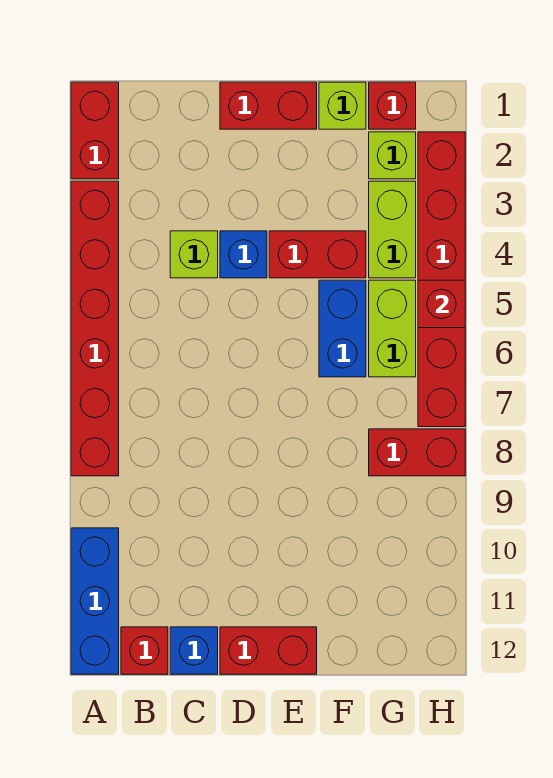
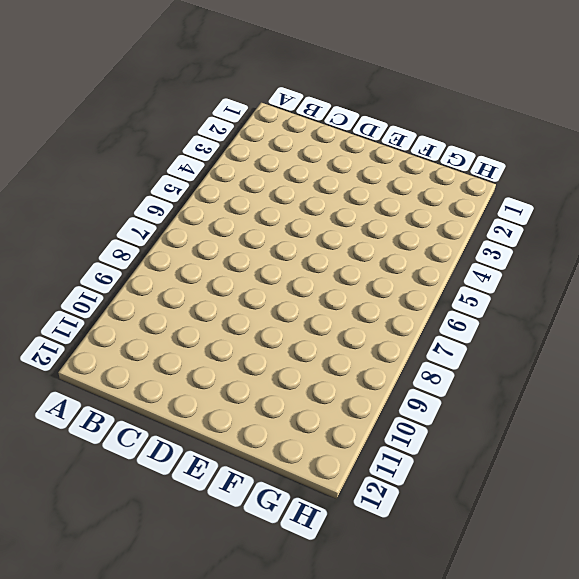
none -> red brick A1:A2 level 1
none -> red brick A3:A8 level 1
none -> blue brick A10:A12 level 1

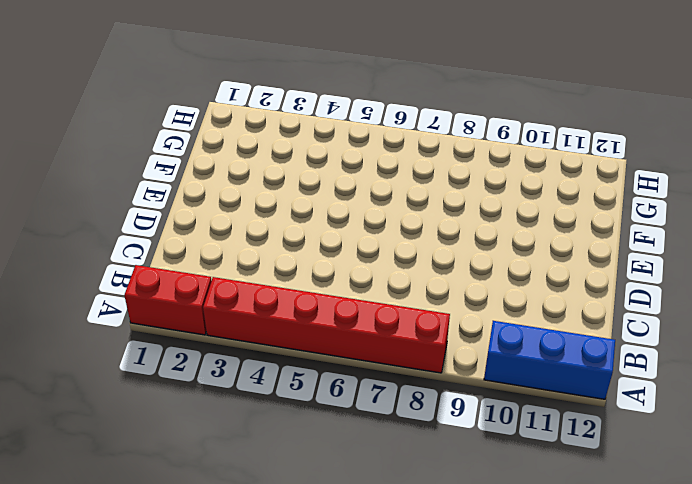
none -> red brick B12 level 1
none -> lime brick C4 level 1
none -> blue brick C12 level 1

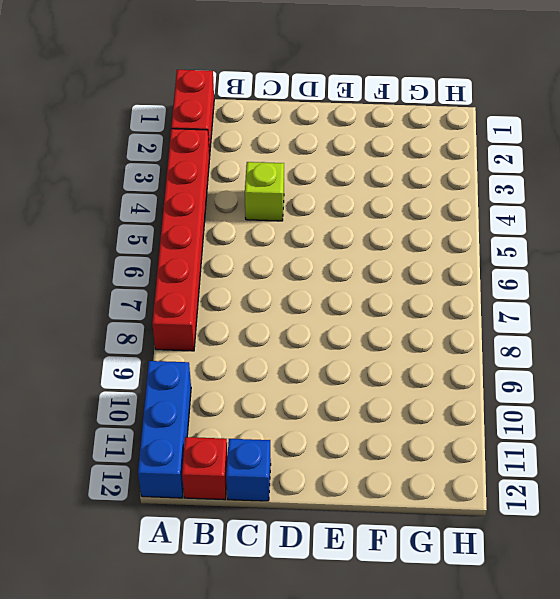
none -> red brick D1:E1 level 1
none -> blue brick D4 level 1
none -> red brick D12:E12 level 1

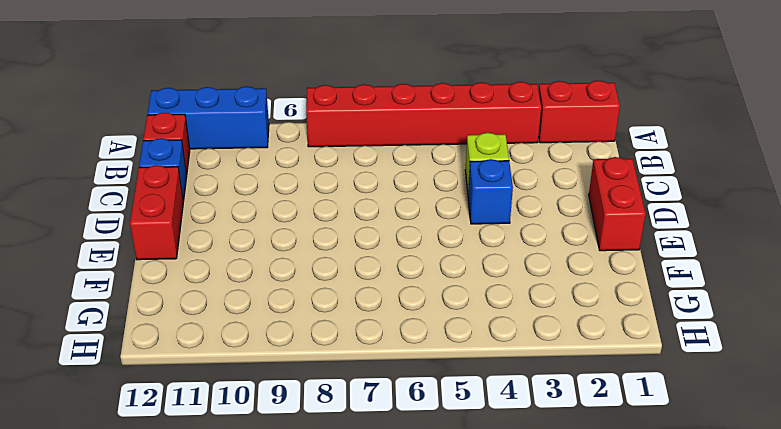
none -> red brick E4:F4 level 1
none -> lime brick F1 level 1
none -> blue brick F5:F6 level 1

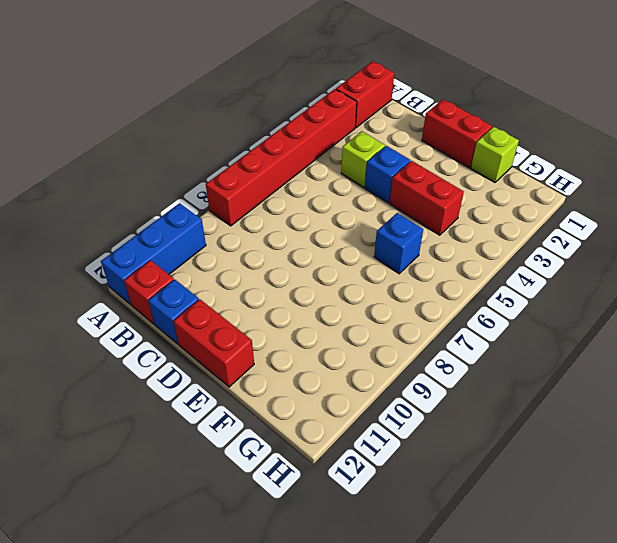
blue brick F6 level 1 -> blue brick F5:F6 level 1
none -> red brick G1 level 1
none -> lime brick G2 level 1
none -> lime brick G3:G4 level 1

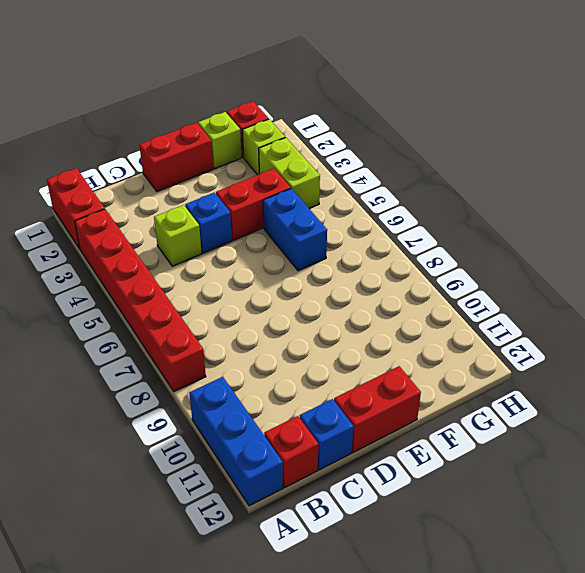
none -> lime brick G5:G6 level 1
none -> red brick G8:H8 level 1
none -> red brick H2:H7 level 1

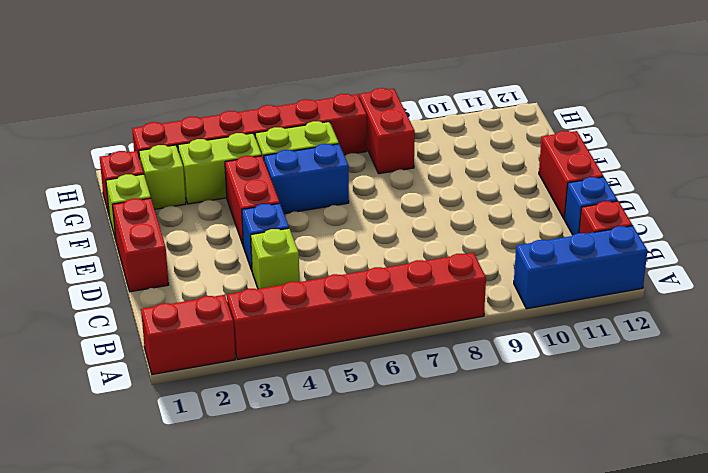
none -> red brick H5 level 2

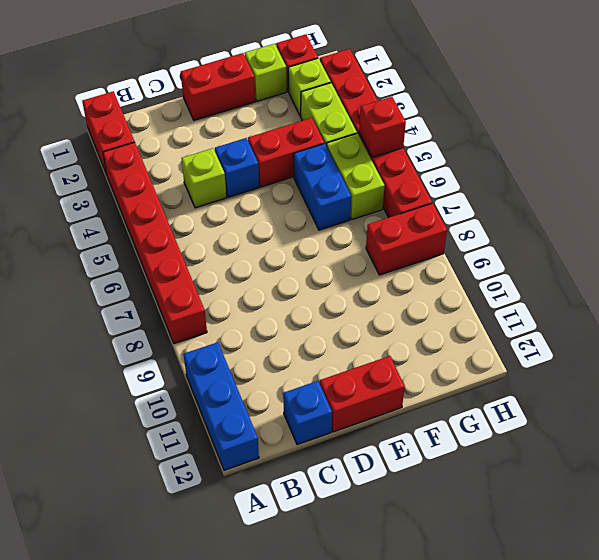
none -> red brick B12 level 1

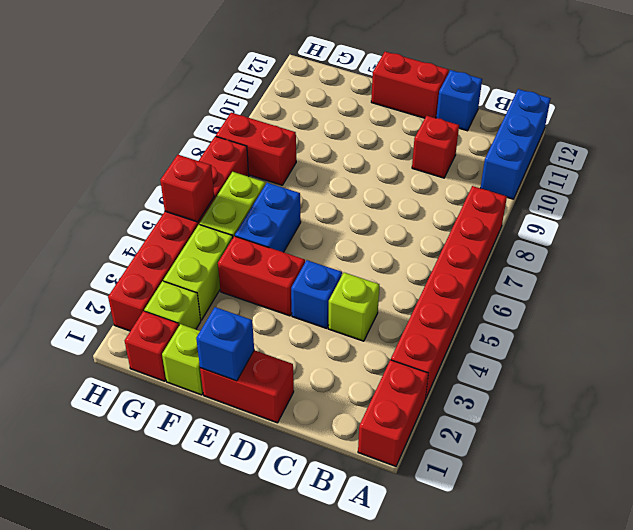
red brick C10 level 1 -> red brick B12 level 1
blue brick E1 level 2 -> none

